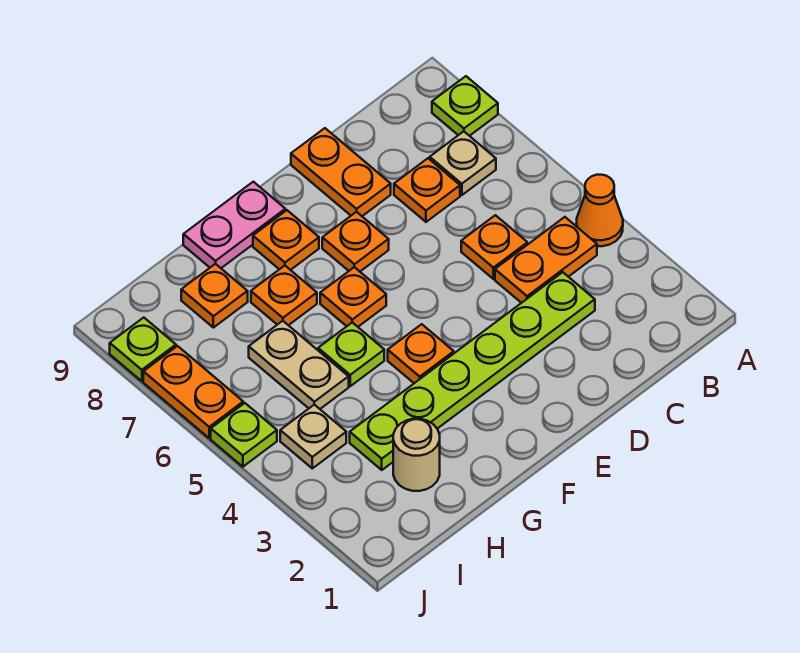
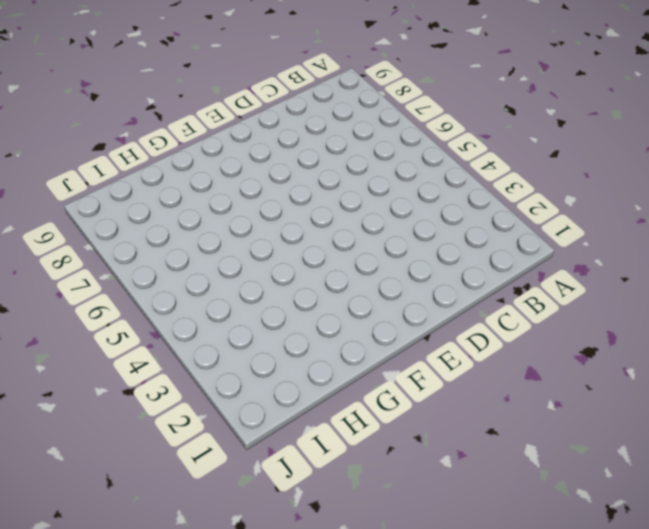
none -> orange cone A4 level 1
none -> lime plate A8 level 1
none -> orange plate B4:C4 level 1

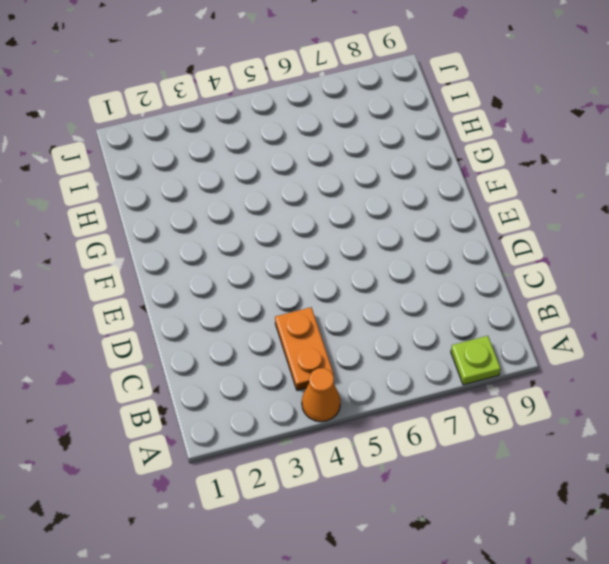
none -> tan plate B7 level 1
none -> lime plate C3:H3 level 1
none -> orange plate C5 level 1

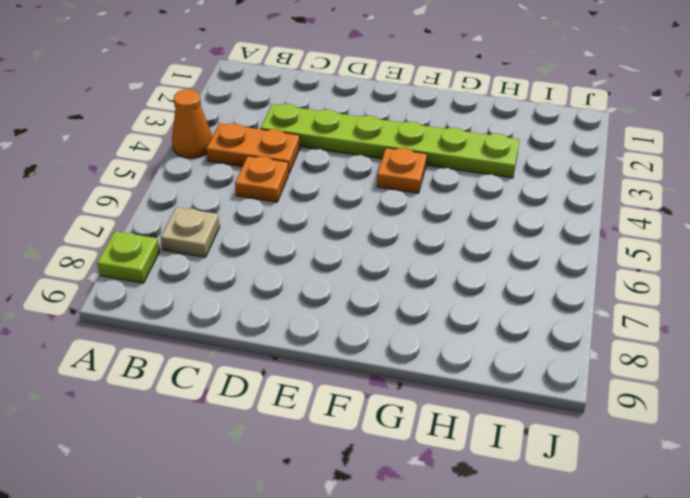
none -> orange plate C7 level 1
none -> orange plate D8:D9 level 1
none -> orange plate E7 level 1

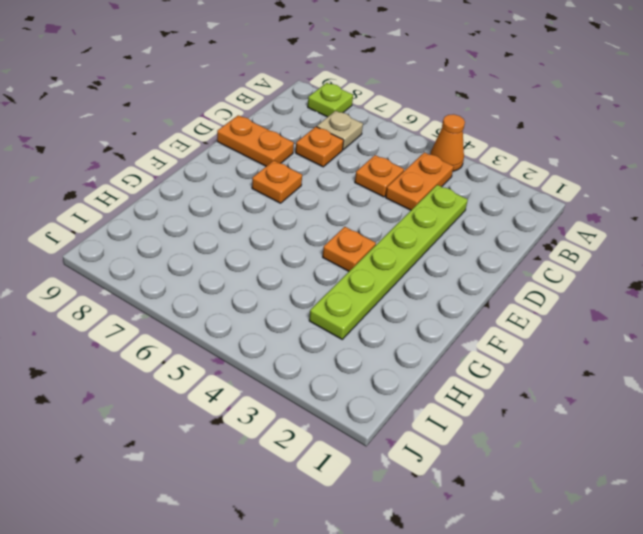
none -> orange plate F6 level 1
none -> orange plate F8 level 1
none -> pink plate F9:G9 level 1

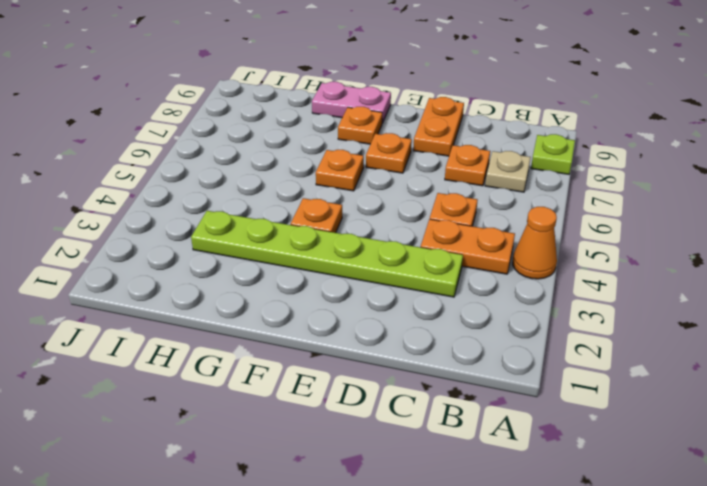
none -> lime plate G5 level 1
none -> orange plate G7 level 1
none -> tan round brick H2 level 1

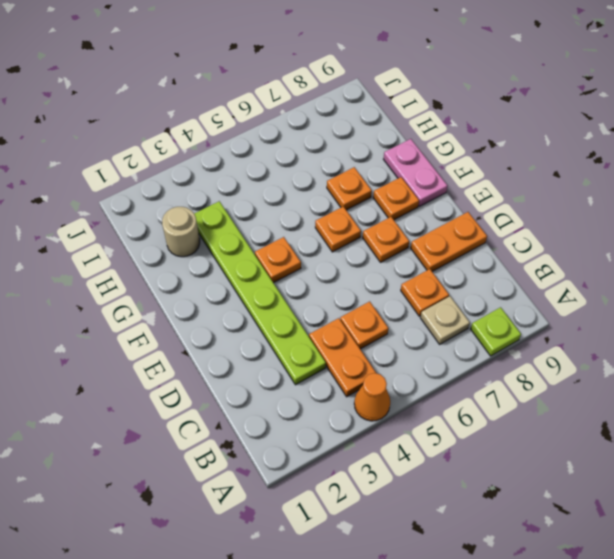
none -> lime plate G5 level 1
none -> tan plate H5:H6 level 1
none -> orange plate H8 level 1

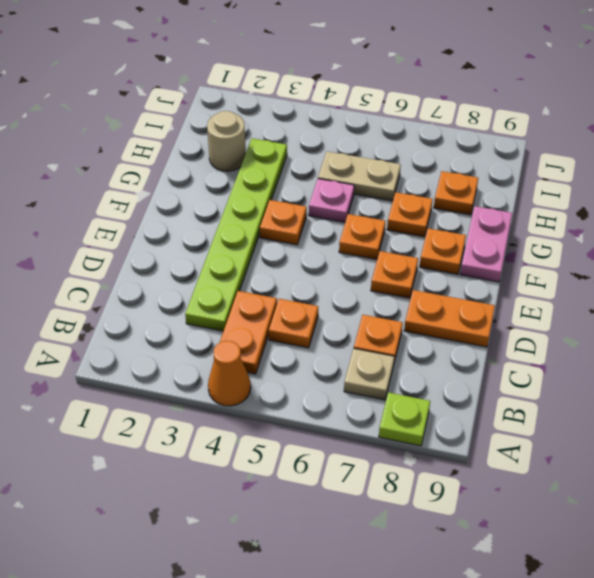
pink plate G5 level 1 -> lime plate G5 level 1
none -> tan plate I4 level 1
none -> lime plate J5 level 1
none -> orange plate J6:J7 level 1

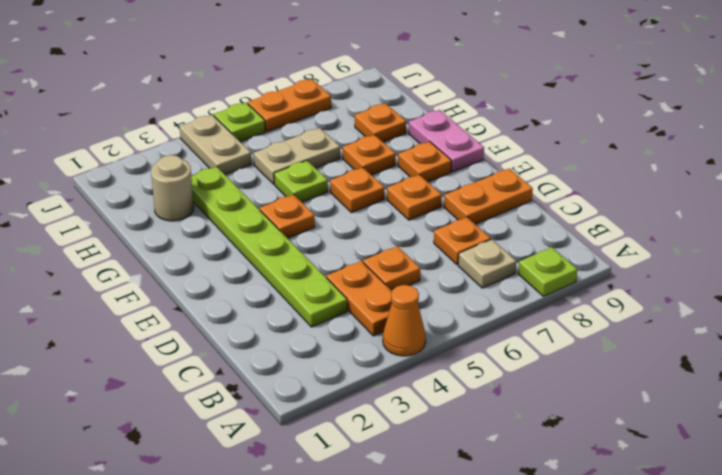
tan plate I4:J4 level 1 -> tan plate I4 level 1
none -> lime plate J8 level 1

